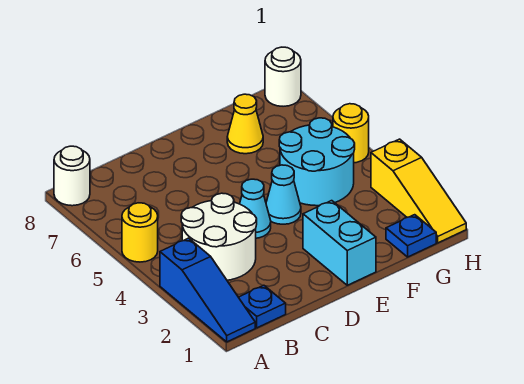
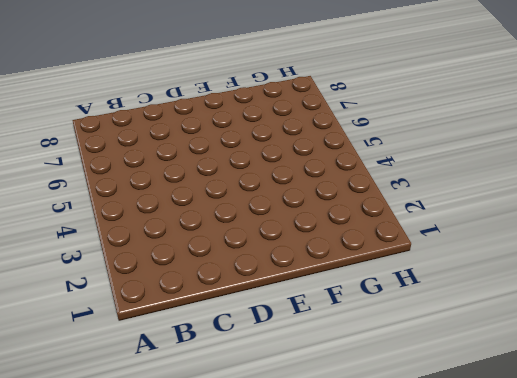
none -> blue slope A1:A3 level 1 top 3
none -> yellow round brick A5 level 1
none -> white round brick A8 level 1

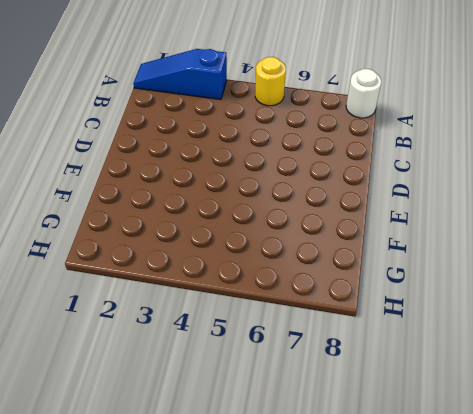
none -> blue plate B1 level 1
none -> white round brick B3:C4 level 1
none -> cyan cone D4 level 1

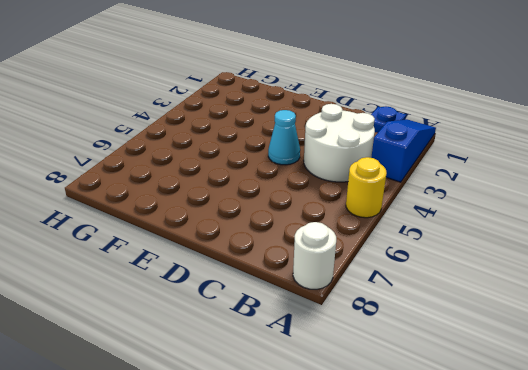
none -> cyan brick E1:E2 level 1
none -> cyan cone E4 level 1
none -> cyan round brick F4:G5 level 1

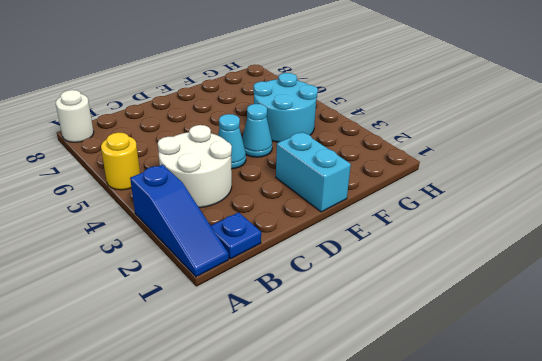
none -> yellow cone F7 level 1
none -> blue plate G1 level 1
none -> yellow slope H1:H3 level 1 top 3

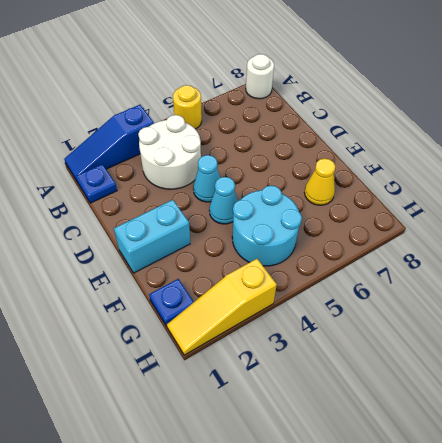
none -> yellow round brick H5 level 1
none -> white round brick H8 level 1

